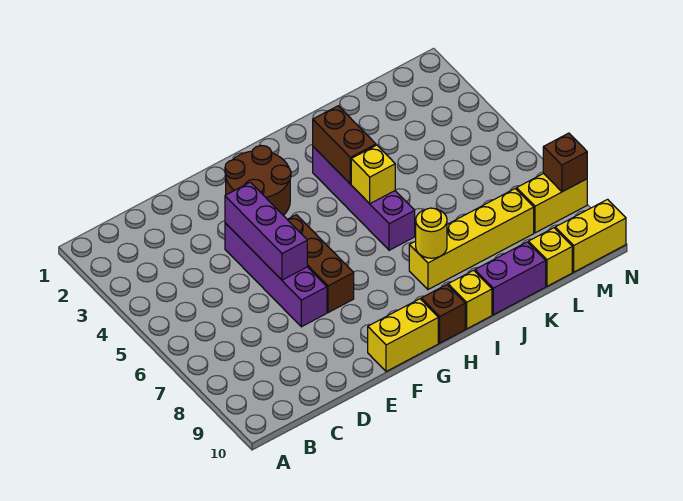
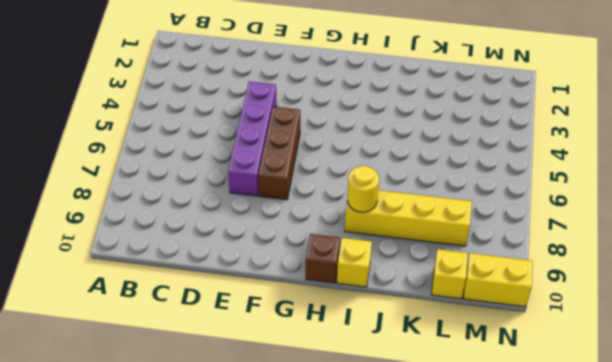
none -> brown round brick F2:G3 level 1
none -> yellow brick F10:G10 level 1
none -> purple brick I3:I6 level 1

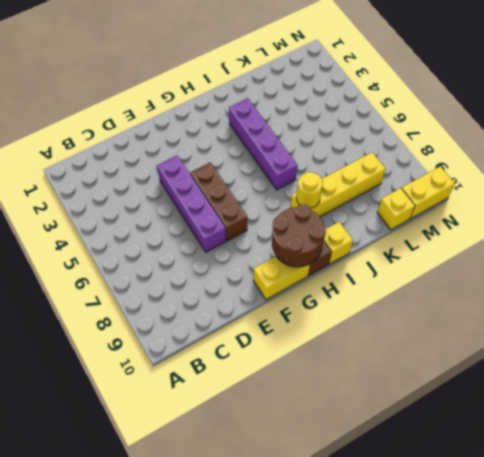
brown round brick G9:H10 level 2 -> brown round brick F2:G3 level 1
none -> purple brick J10:K10 level 1
none -> yellow brick M8:N8 level 1
none -> purple brick E4:E6 level 2

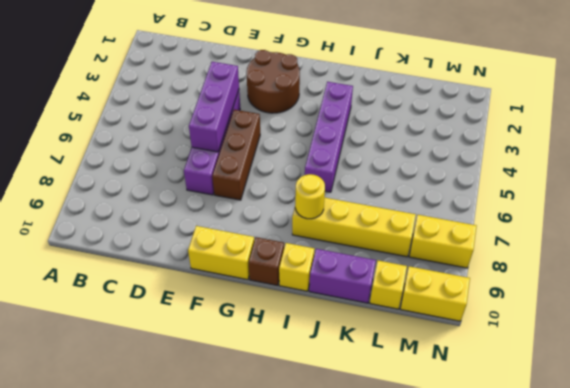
none -> brown brick I3:I4 level 2
none -> yellow brick I5 level 2
none -> brown brick N8 level 2

